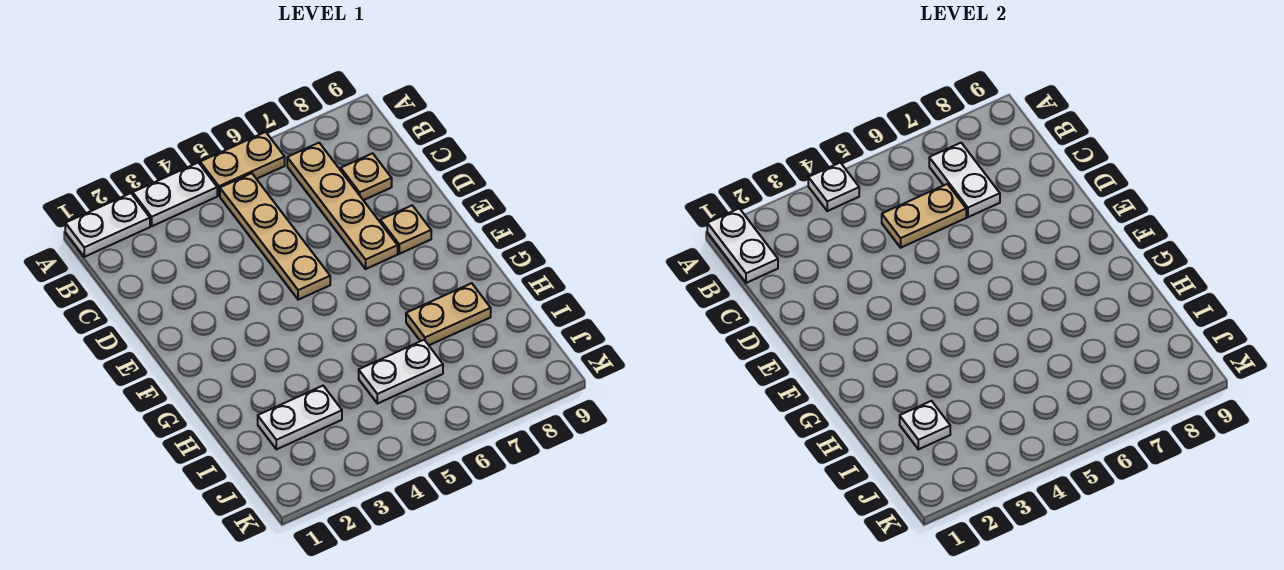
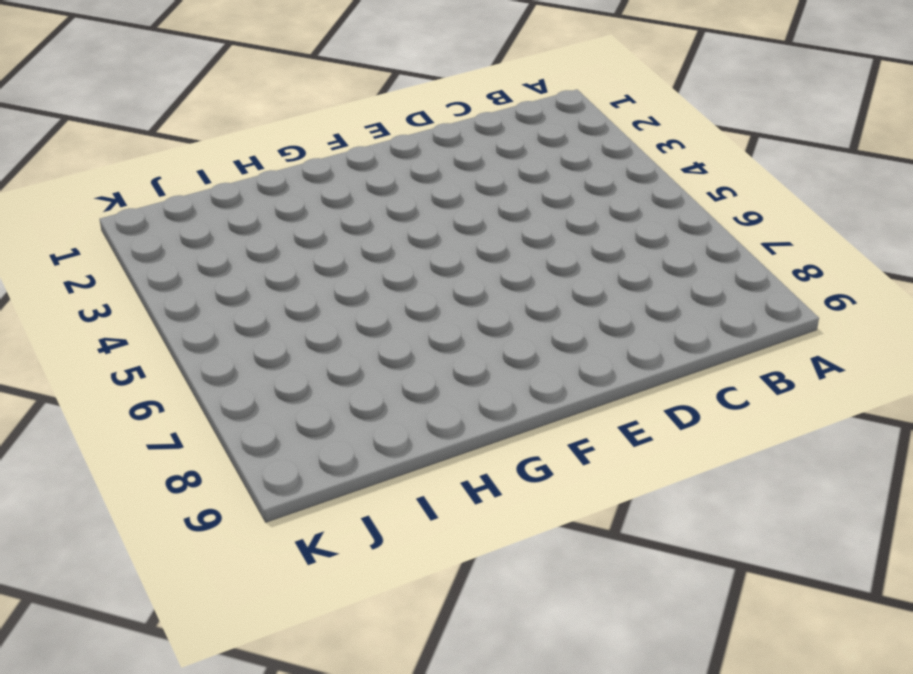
none -> white plate A1:A2 level 1
none -> white plate A3:A4 level 1
none -> tan plate A5:A6 level 1

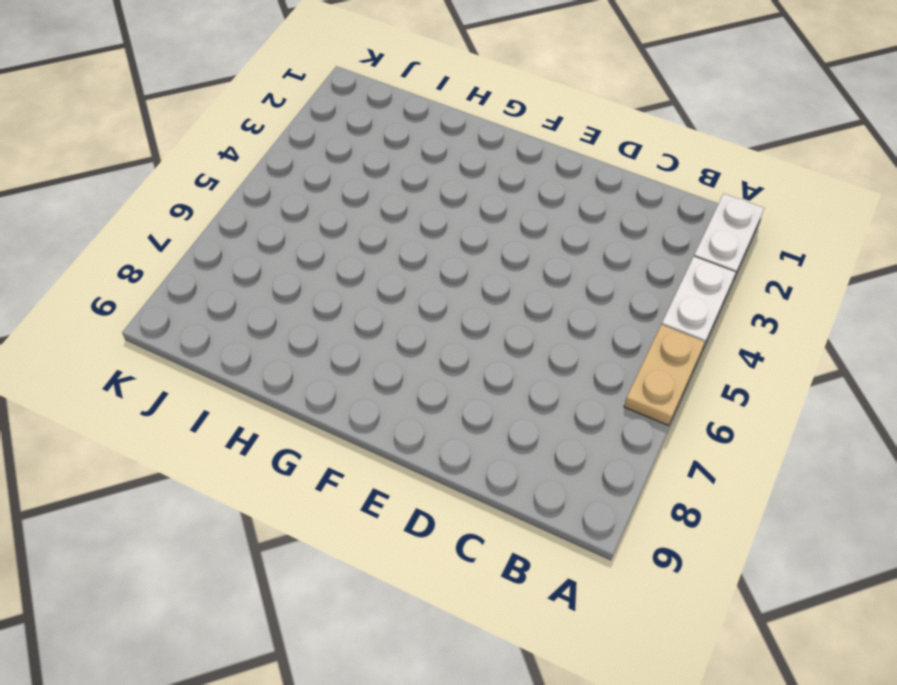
none -> tan plate B5:E5 level 1
none -> tan plate B7:E7 level 1
none -> tan plate C8 level 1

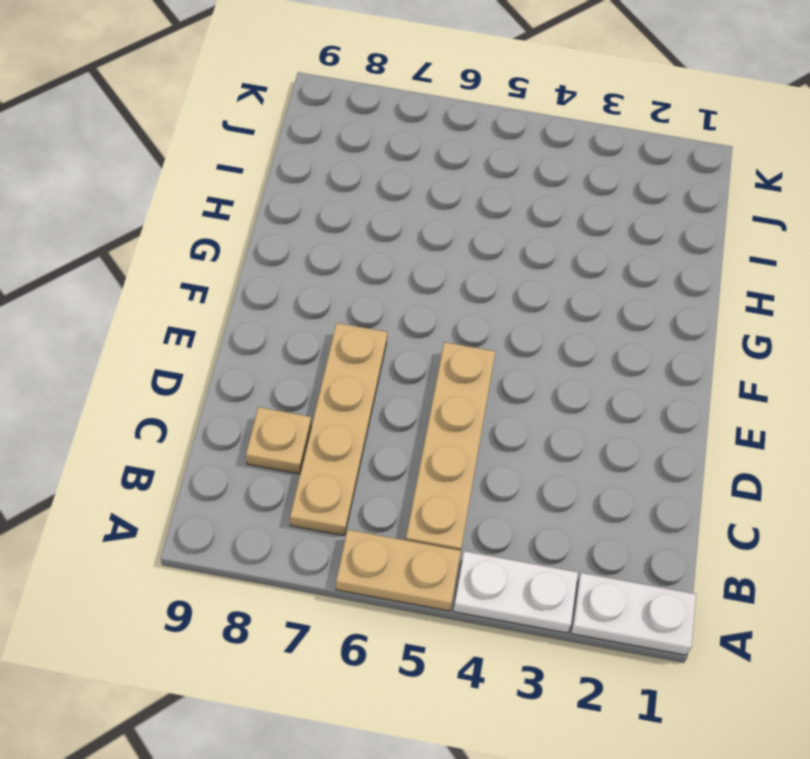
none -> tan plate E8 level 1
none -> tan plate H7:H8 level 1
none -> white plate I2:I3 level 1

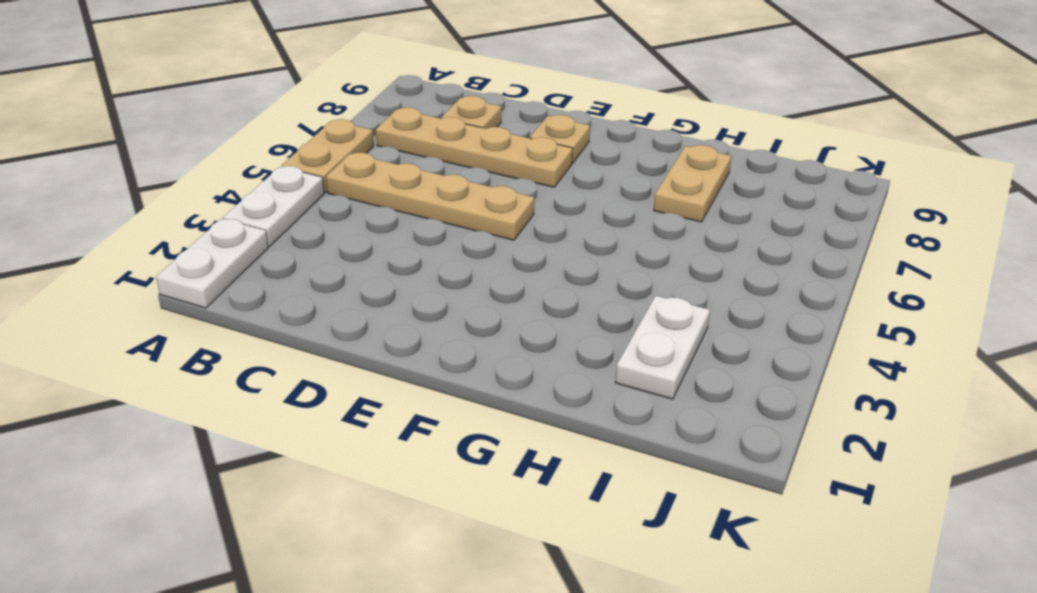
none -> white plate I5:I6 level 1
none -> white plate A1:B1 level 2
none -> white plate A4 level 2

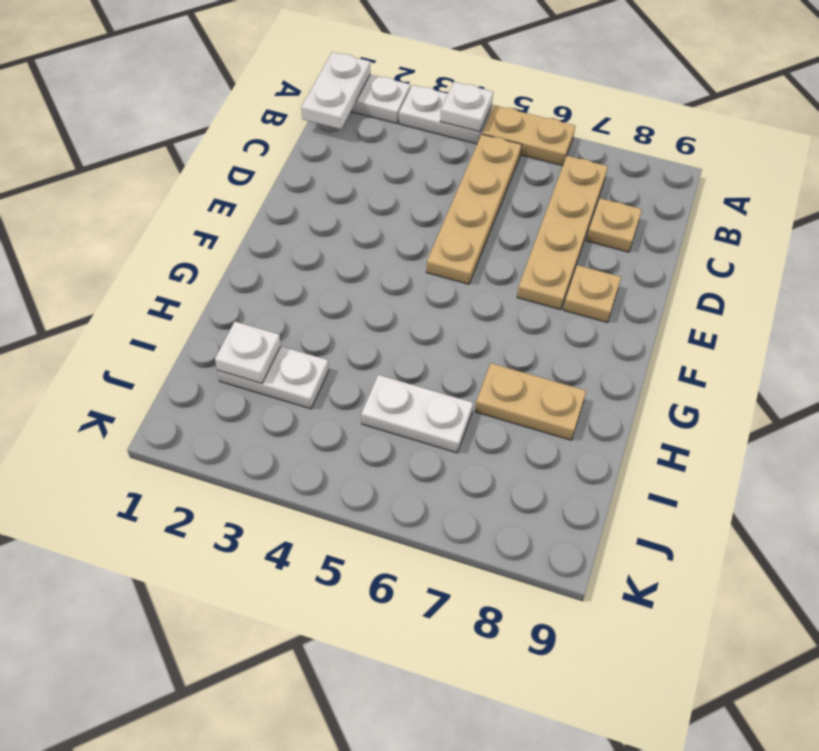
none -> white plate B7:C7 level 2
none -> tan plate C5:C6 level 2

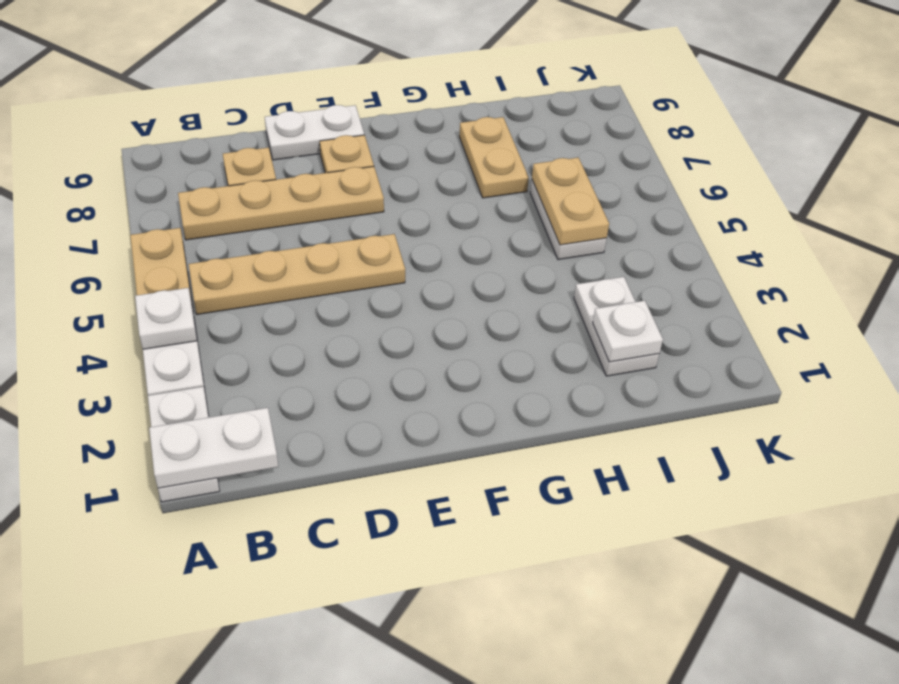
white plate D9:E9 level 1 -> white plate B7:C7 level 2
tan plate I5:I6 level 2 -> tan plate C5:C6 level 2

